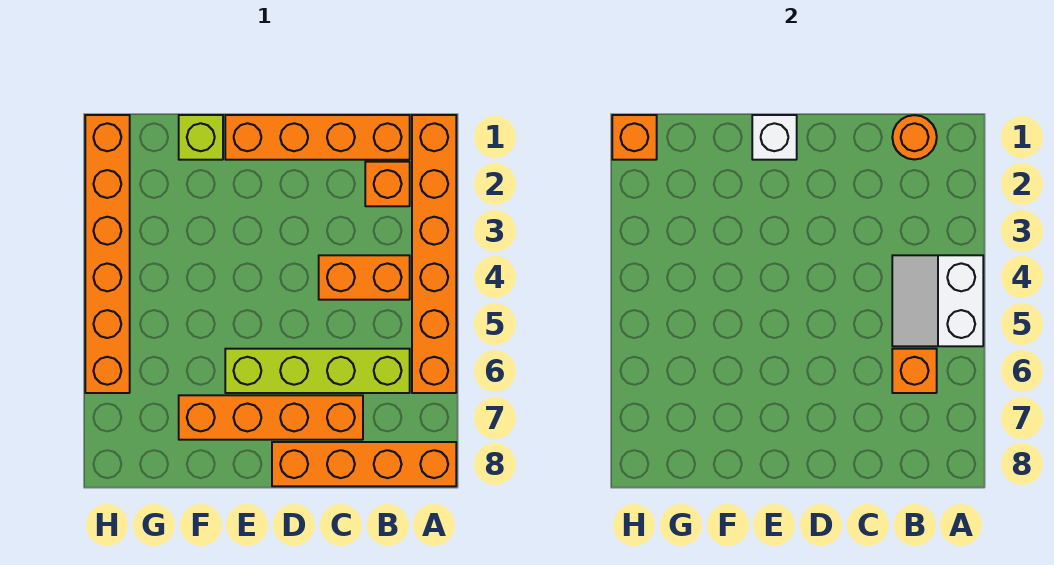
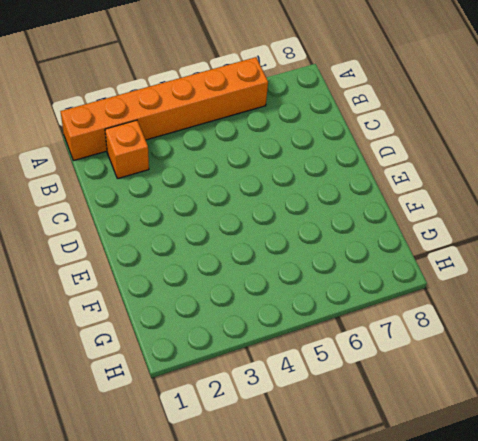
none -> orange brick A8:D8 level 1
none -> orange brick B1:E1 level 1
none -> orange brick B4:C4 level 1

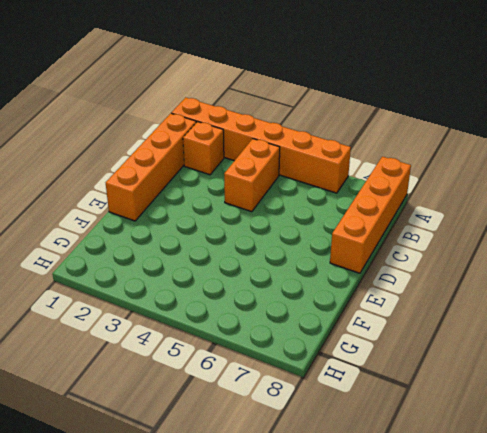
none -> lime brick B6:E6 level 1
none -> orange brick C7:F7 level 1
none -> lime brick F1 level 1

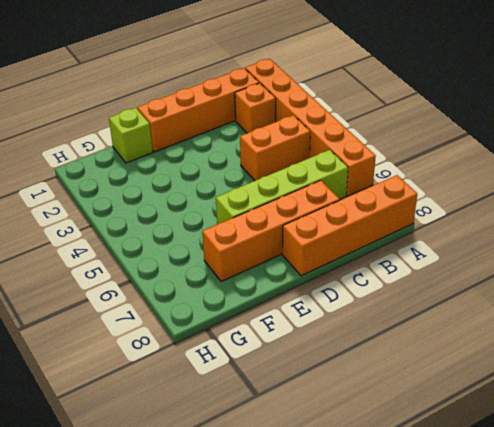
none -> orange brick H1:H6 level 1
none -> white slope A4:B5 level 2 top A
none -> orange round brick B1 level 2

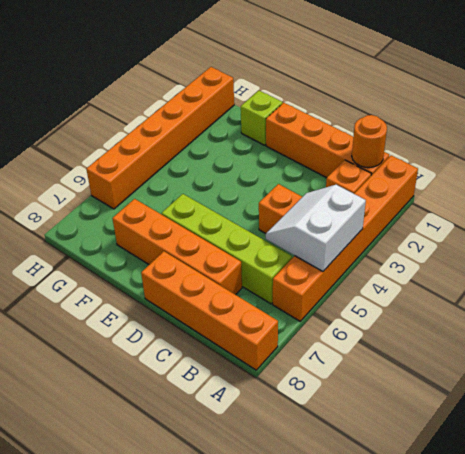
none -> orange brick B6 level 2
none -> white brick E1 level 2
none -> orange brick H1 level 2

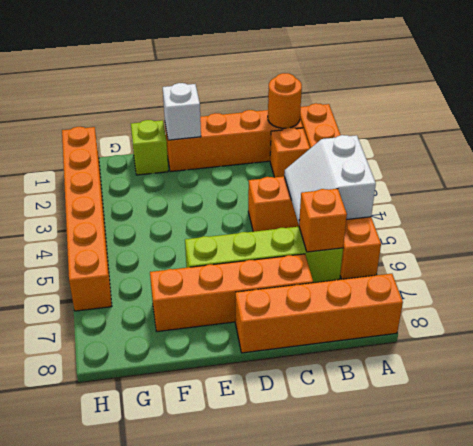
none -> orange brick H1 level 2

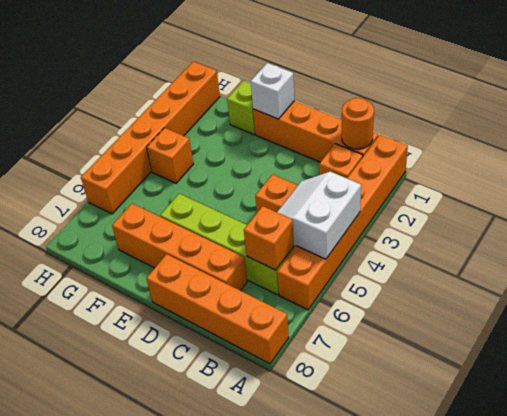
orange brick G4 level 1 -> orange brick H1 level 2

